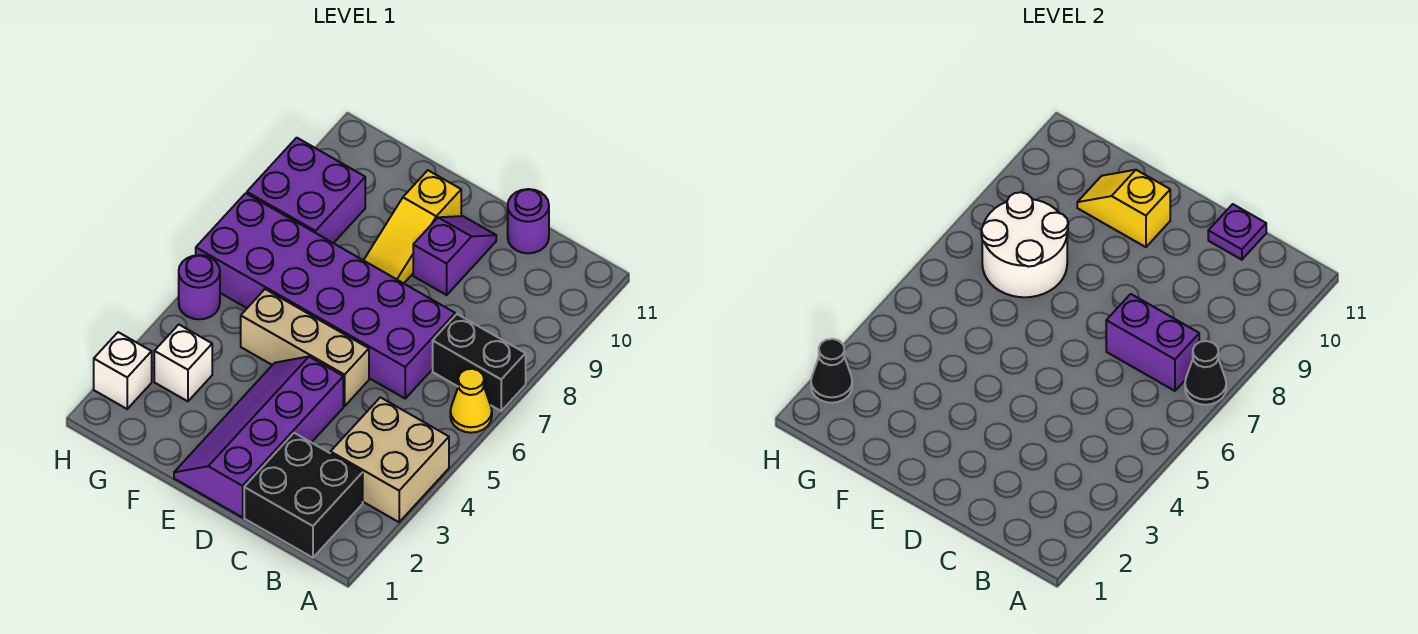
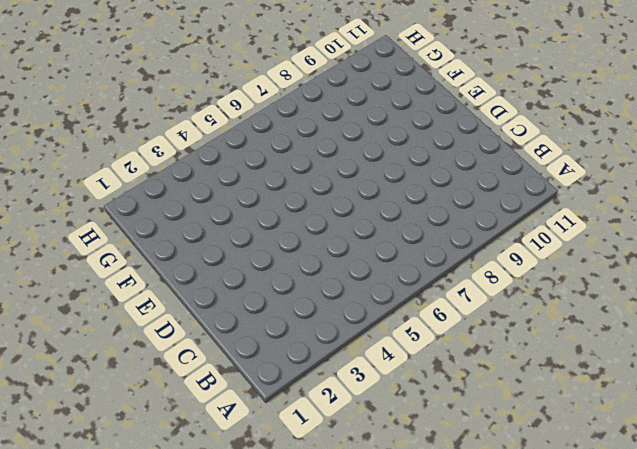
none -> tan brick A3:B4 level 1
none -> yellow cone A6 level 1
none -> black brick A7:B7 level 1

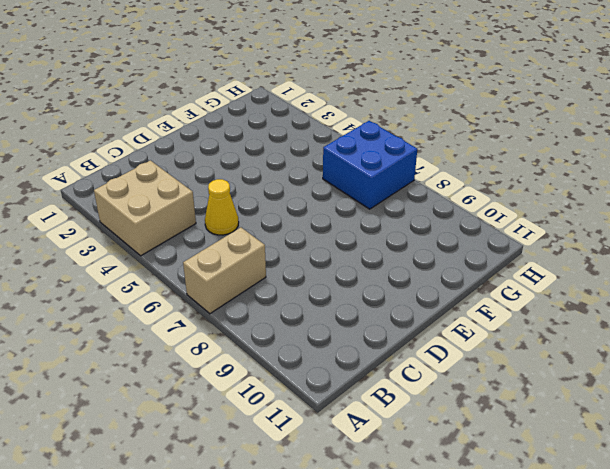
tan brick A7:B7 level 1 -> black brick A7:B7 level 1
yellow cone C5 level 1 -> yellow cone A6 level 1
blue brick G6:H7 level 1 -> purple brick C6:H7 level 1
none -> black brick B1:C2 level 1
none -> purple round brick C11 level 1
none -> purple slope D1:E4 level 1 top D

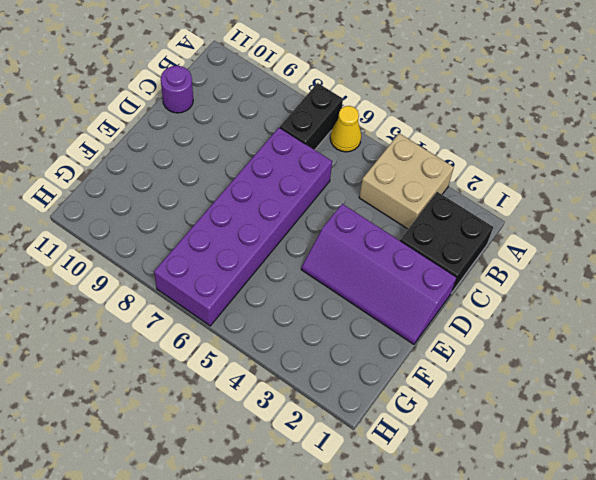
none -> tan brick D5:F5 level 1
none -> purple slope D9:D10 level 1 top 9
none -> yellow slope E8:E10 level 1 top 10

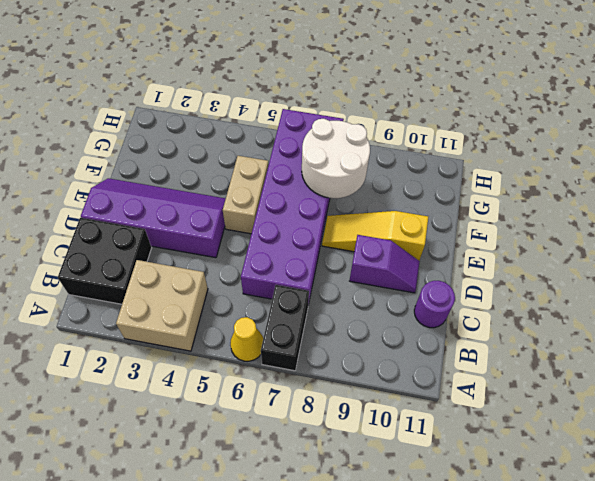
tan brick E5:F5 level 1 -> tan brick D5:F5 level 1
none -> white brick G3 level 1
none -> purple brick G8:H9 level 1
none -> white brick H2 level 1

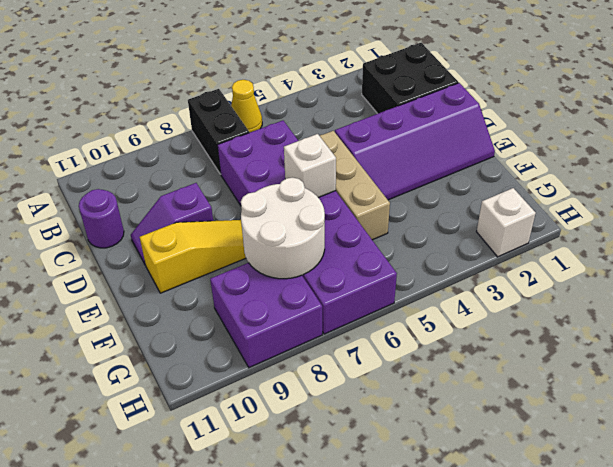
white brick E6 level 2 -> white brick G3 level 1
none -> tan brick A3:B4 level 1
none -> purple round brick H5 level 1
none -> black cone A7 level 2

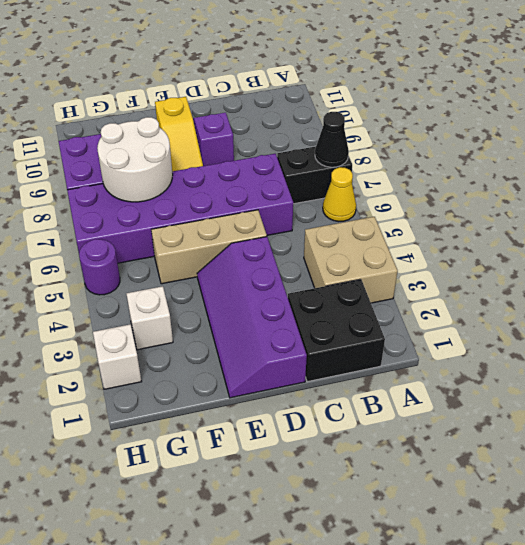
none -> purple round brick C11 level 1
none -> purple brick B7:C7 level 2
none -> purple plate C11 level 2

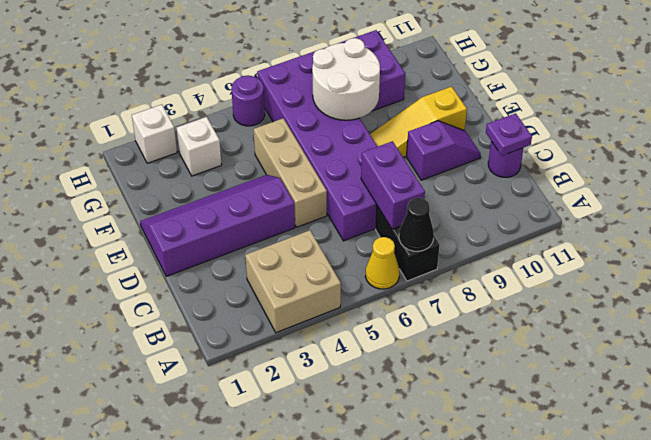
none -> black brick B1:C2 level 1
none -> yellow slope E10:F10 level 2 top E
none -> black cone H2 level 2

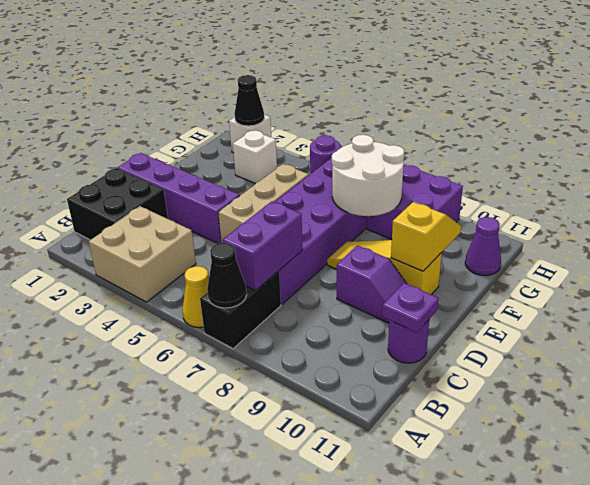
purple cone G11 level 1 -> none

